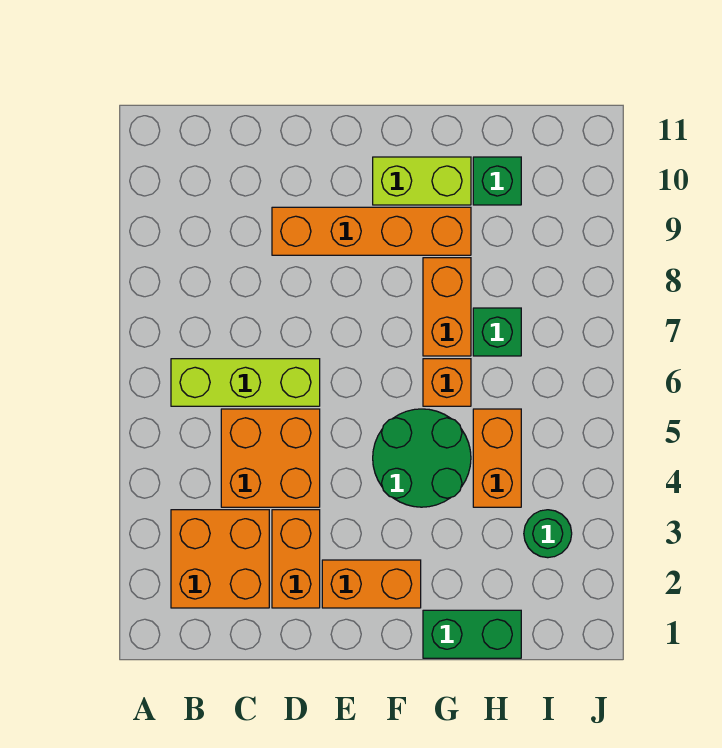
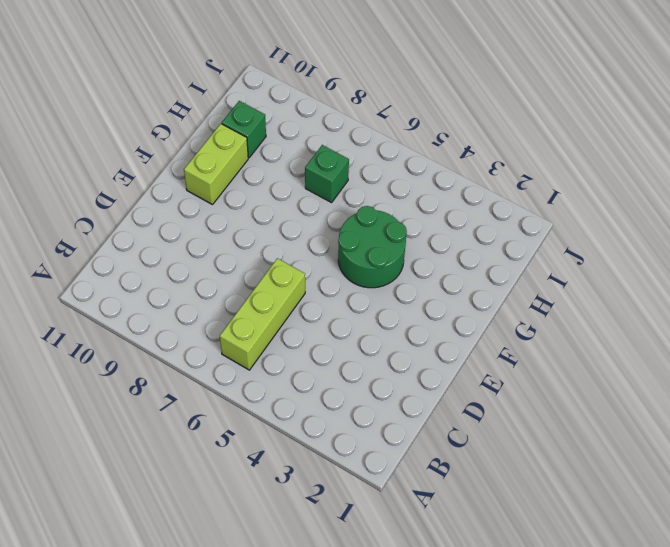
none -> orange brick B2:C3 level 1
none -> orange brick C4:D5 level 1
none -> orange brick D2:D3 level 1

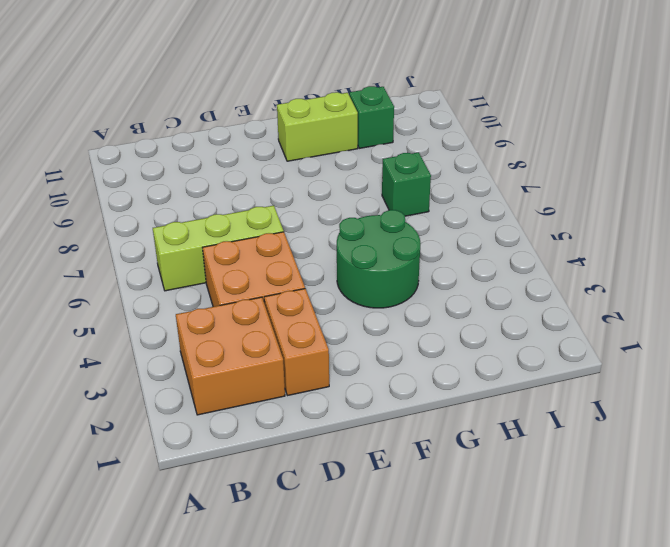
none -> orange brick D9:G9 level 1
none -> orange brick E2:F2 level 1
none -> green brick G1:H1 level 1

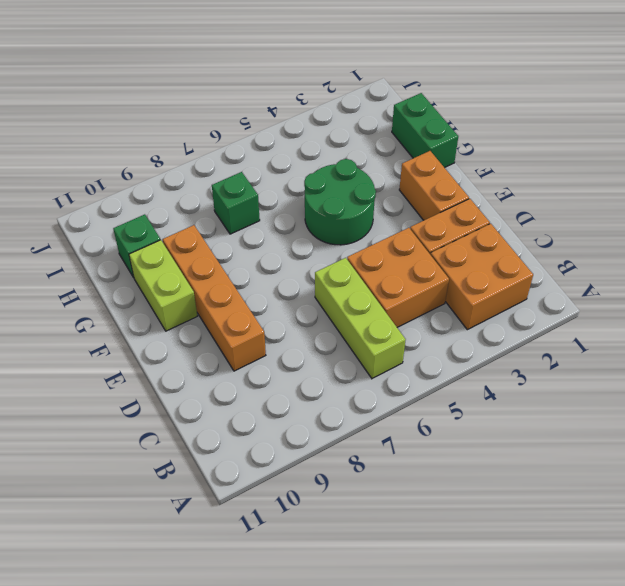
none -> orange brick G6 level 1
none -> orange brick G7:G8 level 1
none -> orange brick H4:H5 level 1

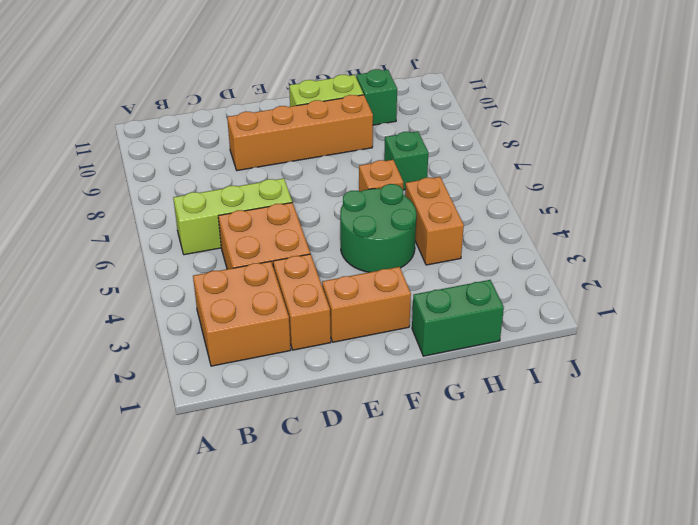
none -> orange brick G7:G8 level 1
none -> green round brick I3 level 1

